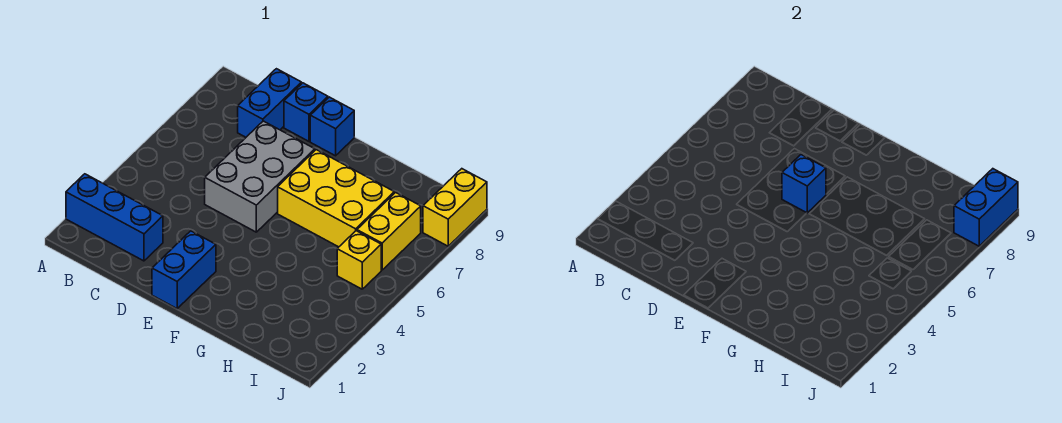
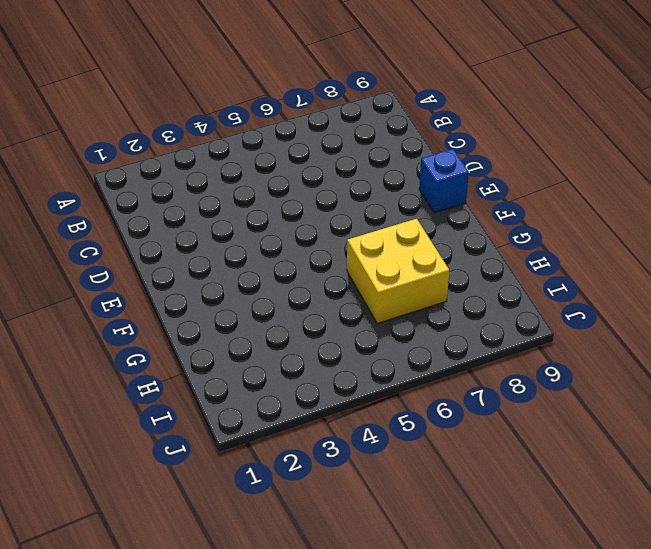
yellow brick G6:H7 level 1 -> yellow brick F6:H7 level 1
none -> blue brick A2:C2 level 1
none -> blue brick C8:C9 level 1
none -> grey brick D5:E7 level 1

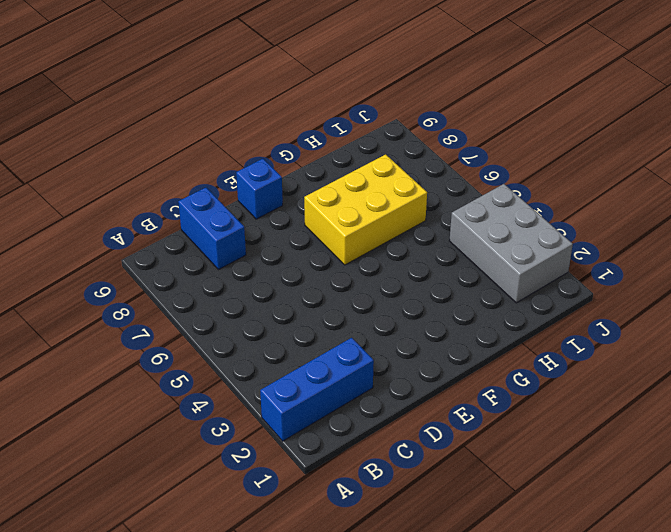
grey brick I2:J4 level 1 -> grey brick D5:E7 level 1
none -> blue brick D9 level 1
none -> blue brick E1:E2 level 1
none -> yellow brick I5 level 1

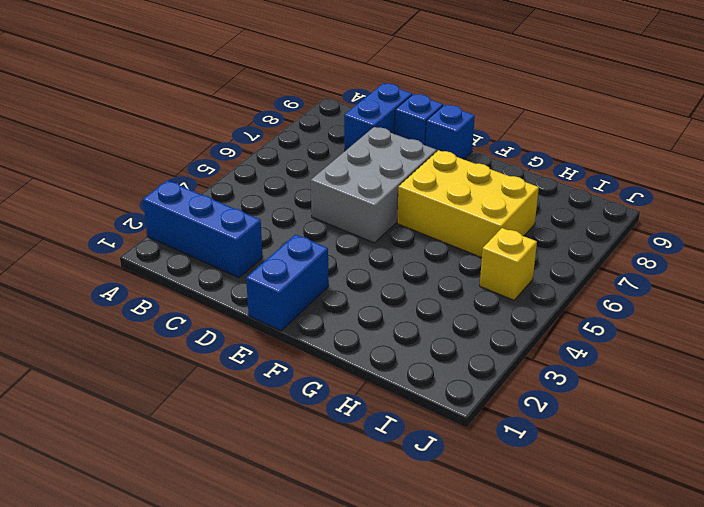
none -> yellow brick I6:I7 level 1
none -> yellow brick J8:J9 level 1
none -> blue brick E6 level 2

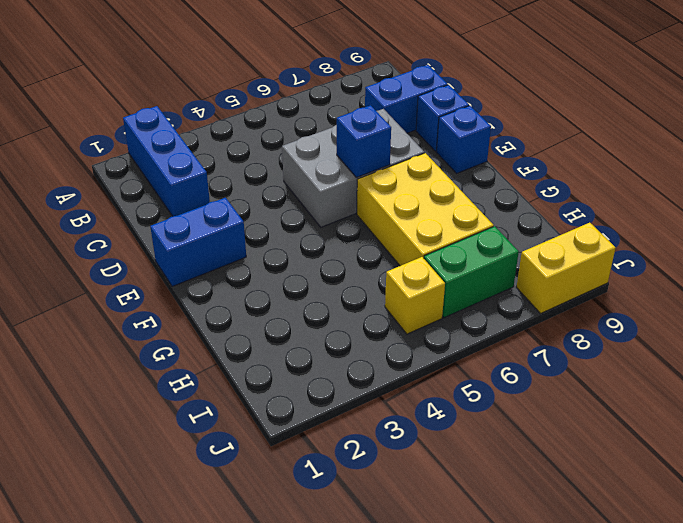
green brick I6:I7 level 1 -> yellow brick I6:I7 level 1
none -> blue brick J8:J9 level 2

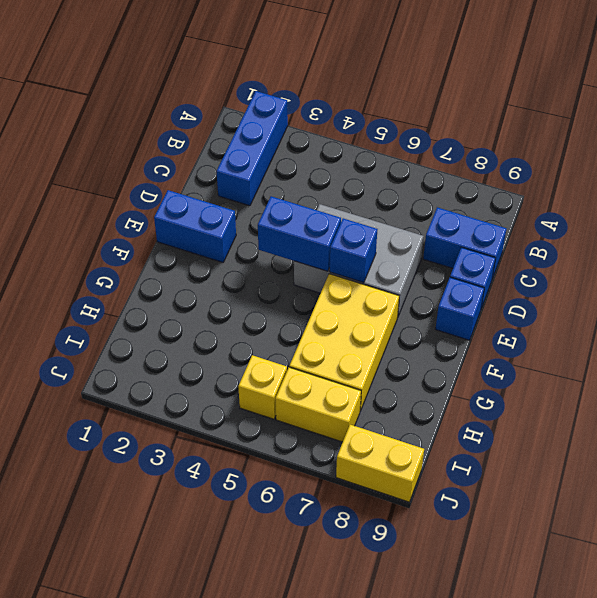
blue brick E4:E5 level 2 -> blue brick J8:J9 level 2

